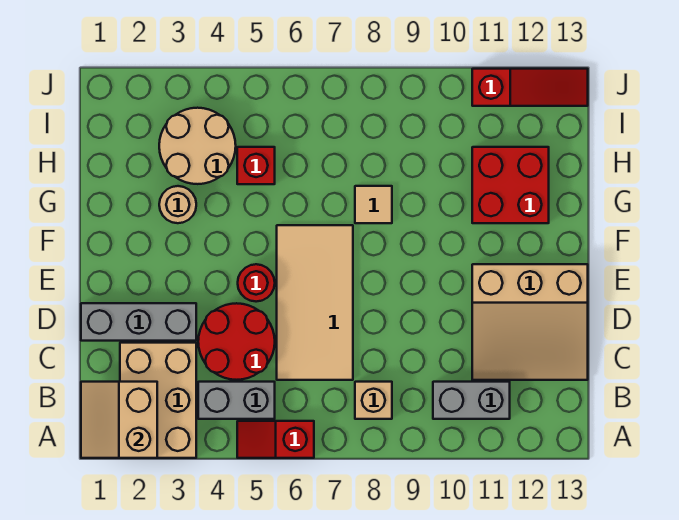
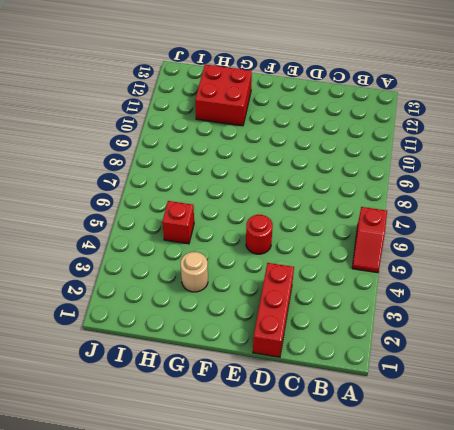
red brick D1:D3 level 1 -> grey brick D1:D3 level 1
none -> tan brick A2:C3 level 1
none -> grey brick B4:B5 level 1
none -> tan brick B8 level 1

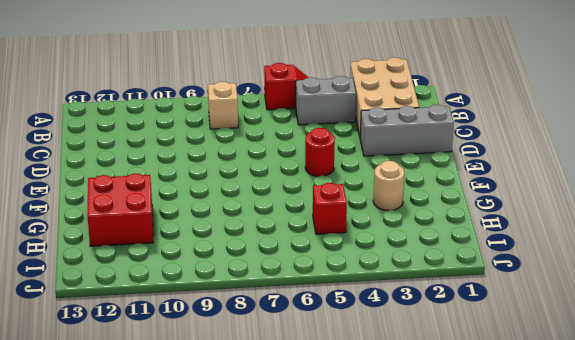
none -> grey brick B10:B11 level 1
none -> red round brick C4:D5 level 1
none -> tan tile C6:F7 level 1

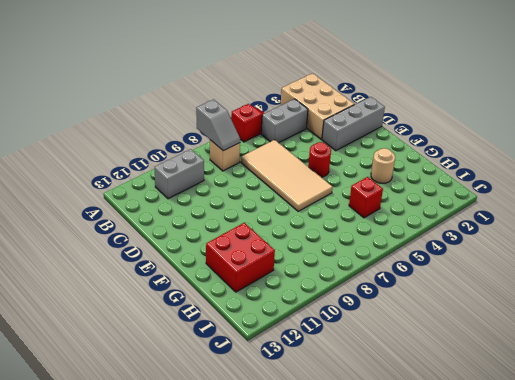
grey slope A8:B8 level 2 top A -> none
none -> red round brick C4:D5 level 1
none -> tan slope C11:E13 level 1 top E
none -> tan tile G8 level 1

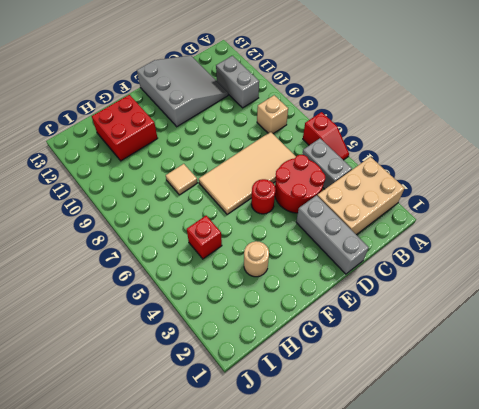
grey slope C11:E13 level 1 top E -> tan slope C11:E13 level 1 top E
none -> tan round brick H3:I4 level 1
none -> red slope J11:J13 level 1 top 11
none -> tan slope A1:B2 level 2 top 2

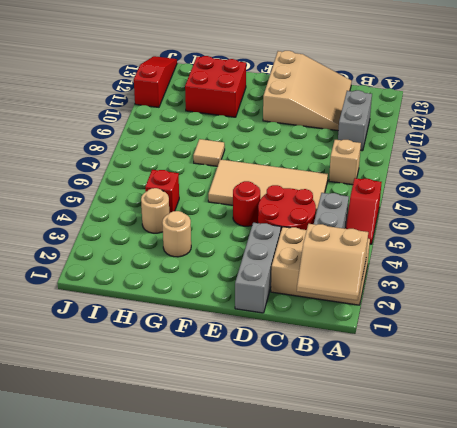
tan round brick H4 level 1 -> tan round brick H3:I4 level 1

